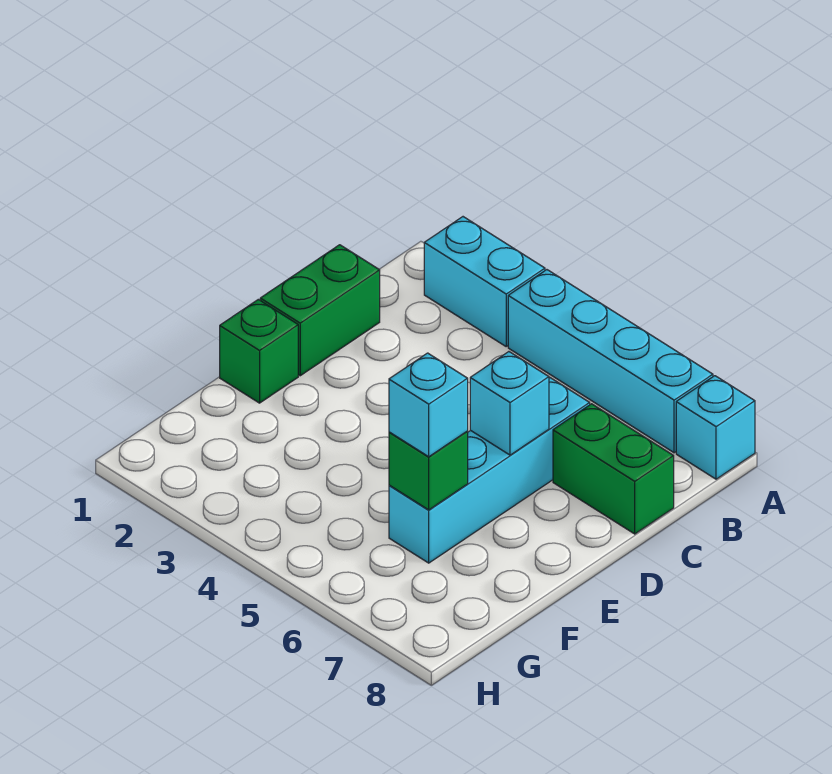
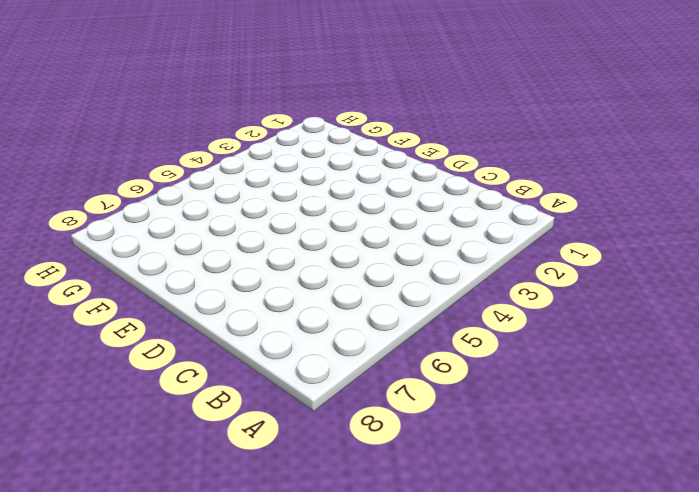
none -> cyan brick A2:A3 level 1
none -> cyan brick A4:A7 level 1

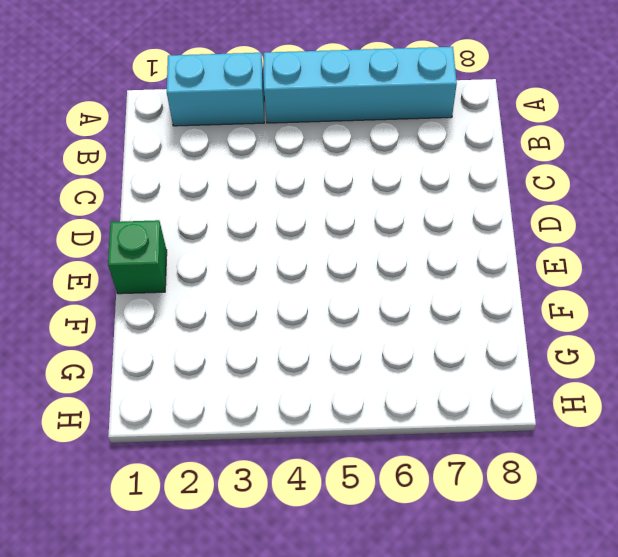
none -> cyan brick A8 level 1
none -> green brick C1:D1 level 1

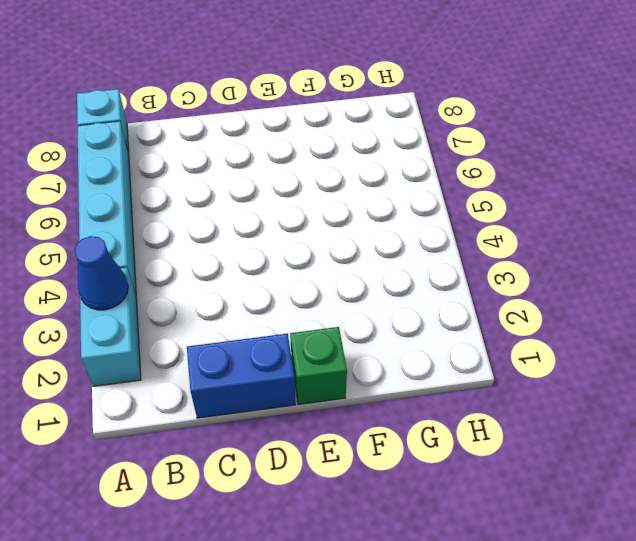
blue cone A3 level 2 -> none
blue brick C1:D1 level 1 -> green brick C1:D1 level 1
none -> cyan brick C6:F6 level 1
none -> green brick C7:C8 level 1

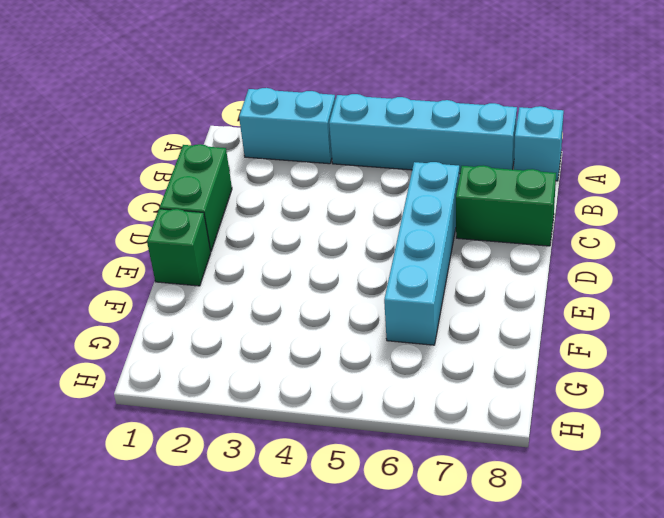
none -> cyan brick D6 level 2
none -> green brick F6 level 2

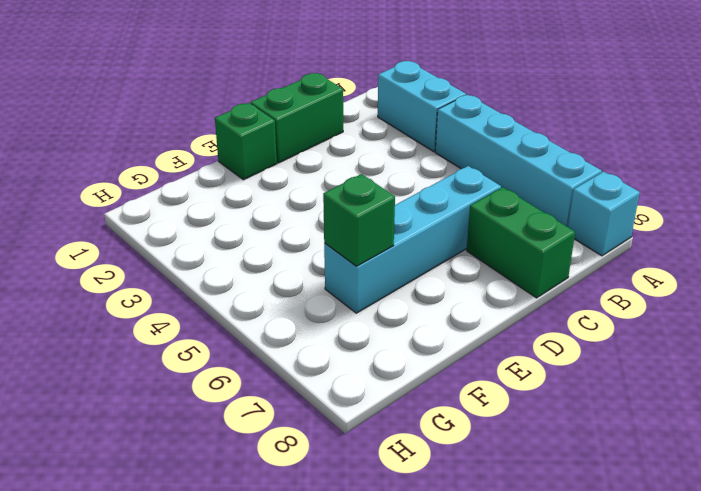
none -> cyan brick D6 level 2
none -> cyan brick F6 level 3

